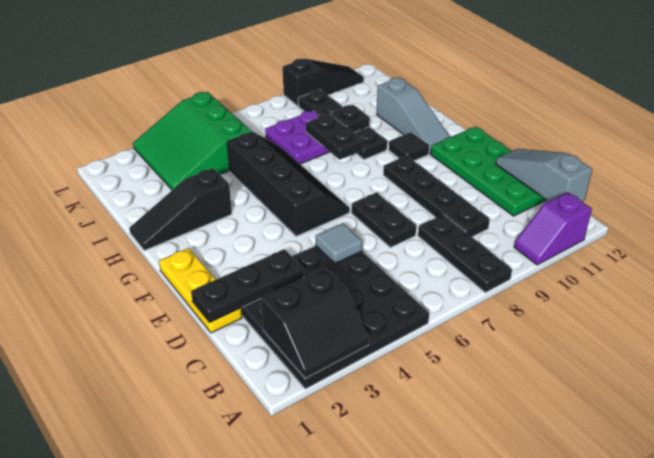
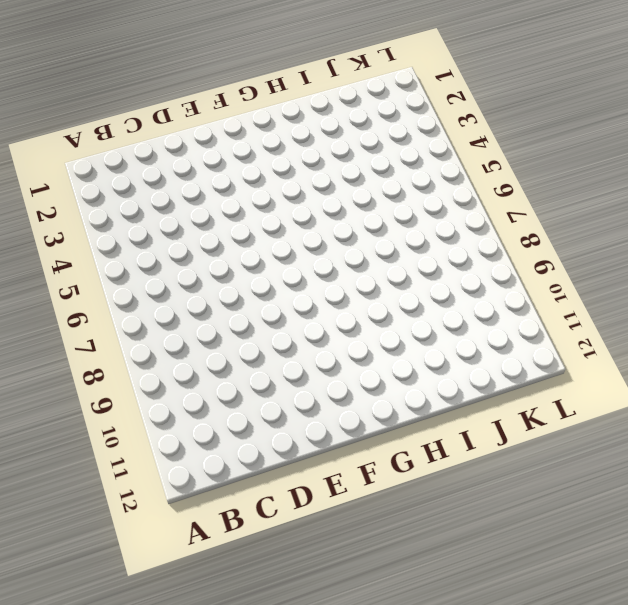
none -> black plate A2:D5 level 1
none -> black plate A8:C8 level 1
none -> purple slope A10:A11 level 1 top 11

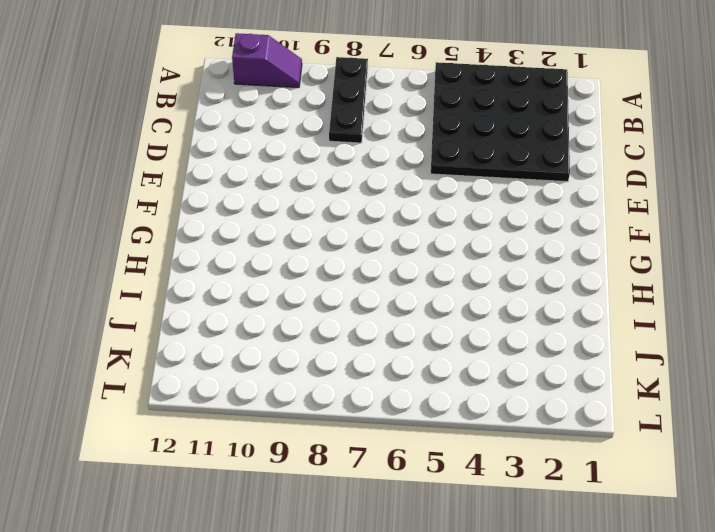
none -> black plate C9:F9 level 1
none -> green plate C11:F12 level 1
none -> yellow plate D1:F1 level 1

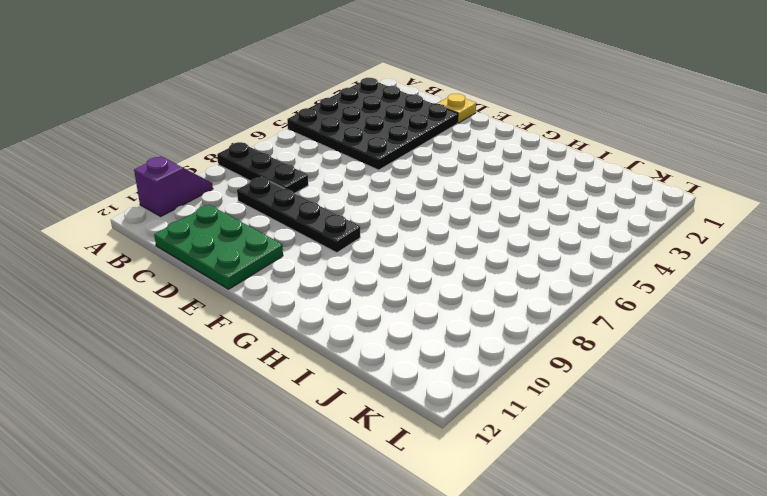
green plate C11:E12 level 1 -> green plate C11:F12 level 1
yellow plate D1 level 1 -> yellow plate D1:F1 level 1
none -> black plate D7:E7 level 1
none -> black slope F5:I6 level 1 top 5
none -> black tile G10 level 1

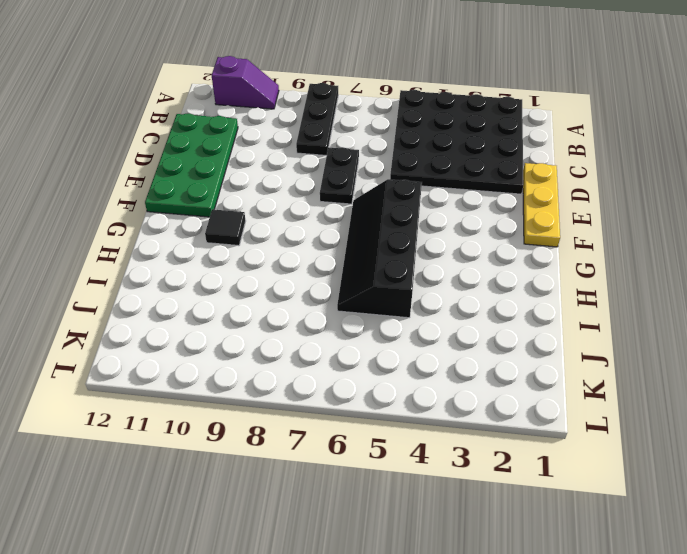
none -> black plate C9:F9 level 1
none -> grey slope G11:I11 level 1 top I
none -> black slope H1:H3 level 1 top 3

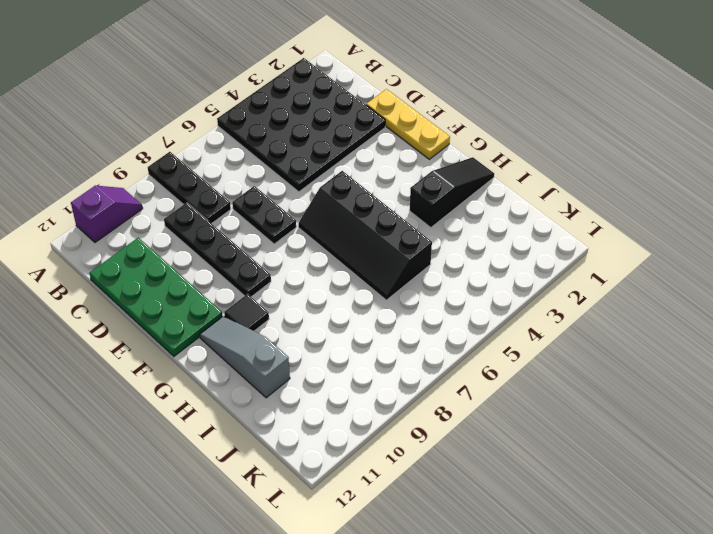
none -> black plate H9:K9 level 1
none -> purple plate I7:J8 level 1
none -> green slope J3:L5 level 1 top 5

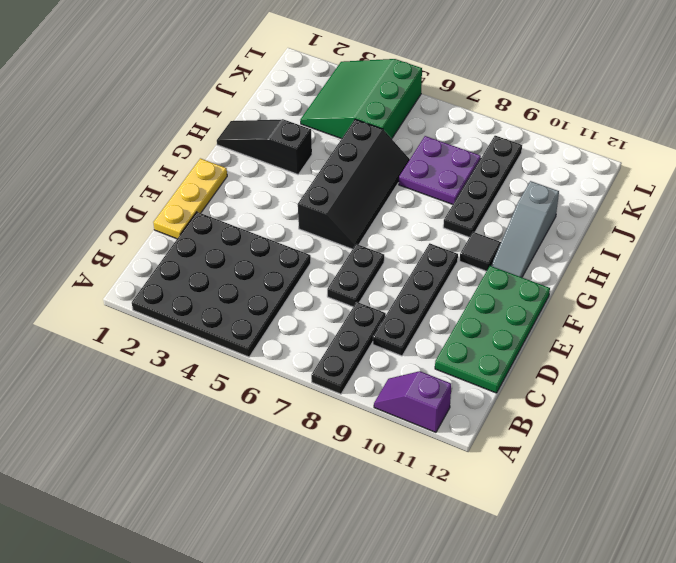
none -> black slope L9:L11 level 1 top 9
none -> black slope A2:B3 level 2 top B
none -> grey slope B12:D12 level 2 top B

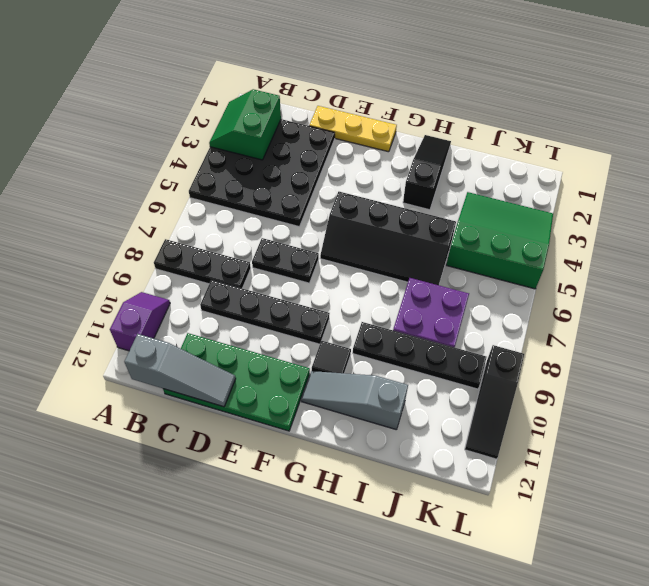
green slope A2:B3 level 2 top B -> black slope A2:B3 level 2 top B
none -> black plate D1:D3 level 2
none -> grey tile D5 level 2
none -> black plate H8:I8 level 2

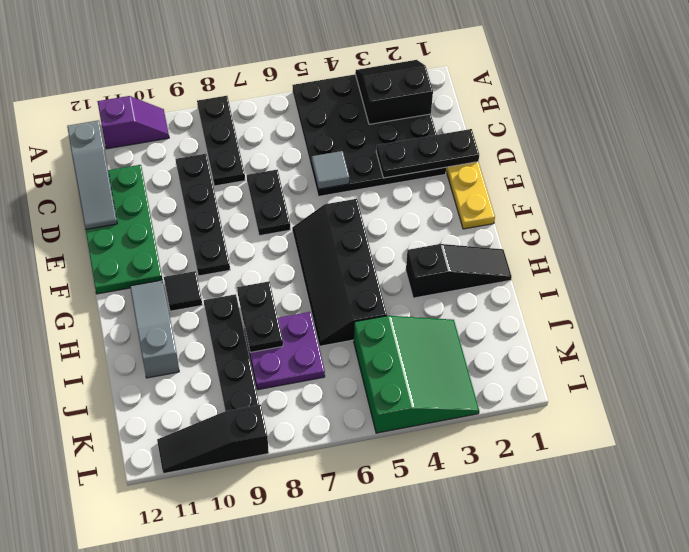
none -> black plate I9 level 2

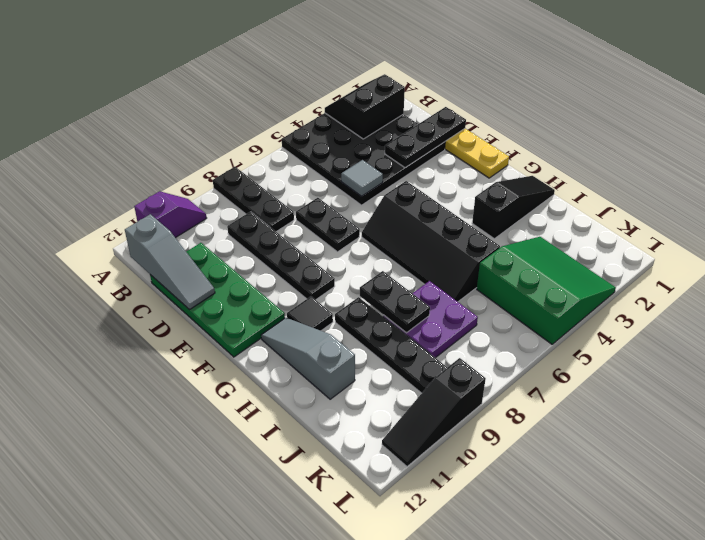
none -> black plate I9 level 2

